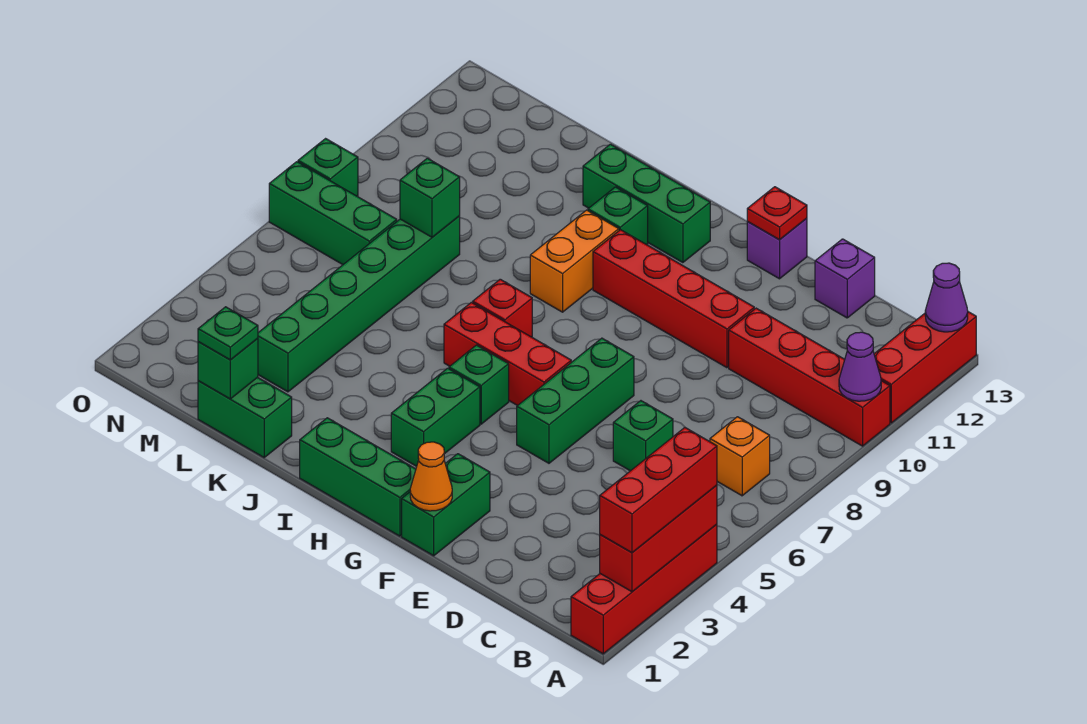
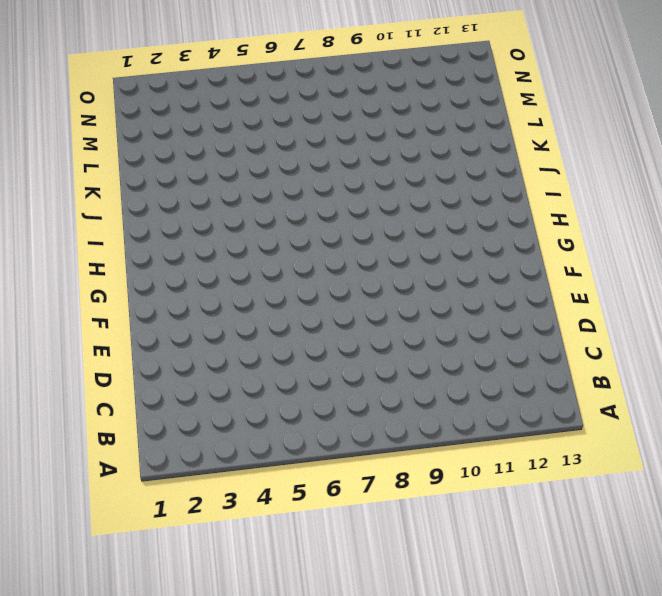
none -> red brick A1:A4 level 1
none -> red brick A10:D10 level 1
none -> red brick A11:A13 level 1
none -> orange brick B7 level 1

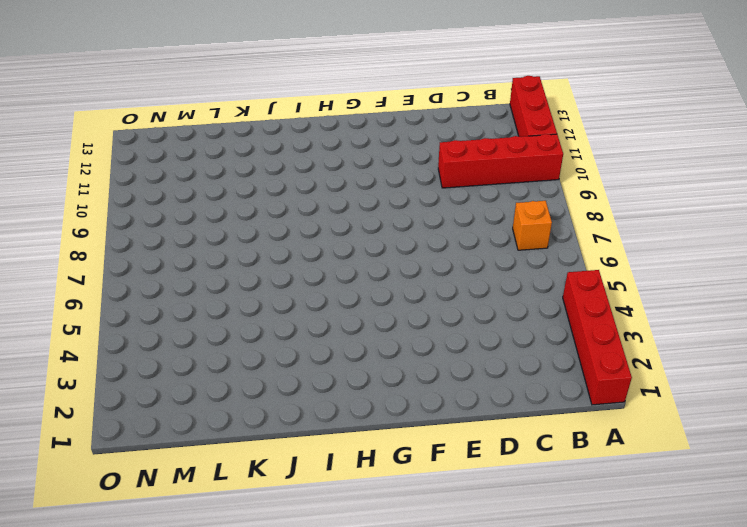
none -> green brick D6 level 1
none -> purple brick D13 level 1
none -> red brick E10:H10 level 1
none -> green brick F1:F2 level 1

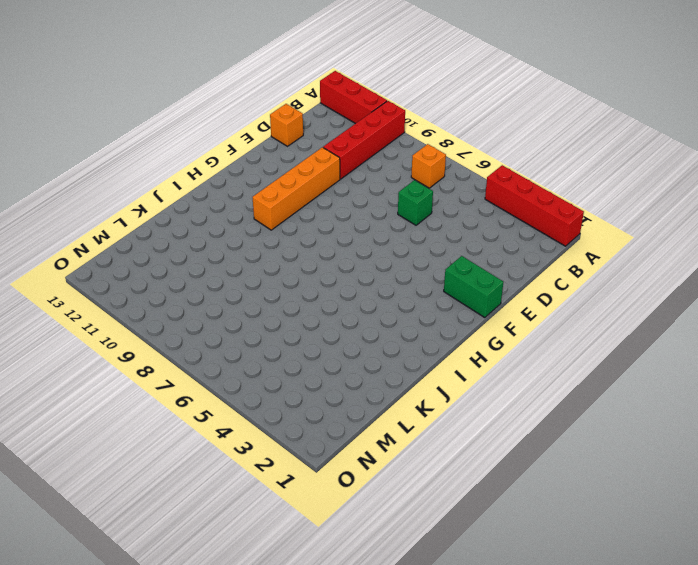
orange brick D13 level 1 -> purple brick D13 level 1
orange brick E10:H10 level 1 -> red brick E10:H10 level 1
none -> green brick F5:F7 level 1
none -> purple brick F13 level 1
none -> green brick G1:I1 level 1
none -> red brick G6:I6 level 1

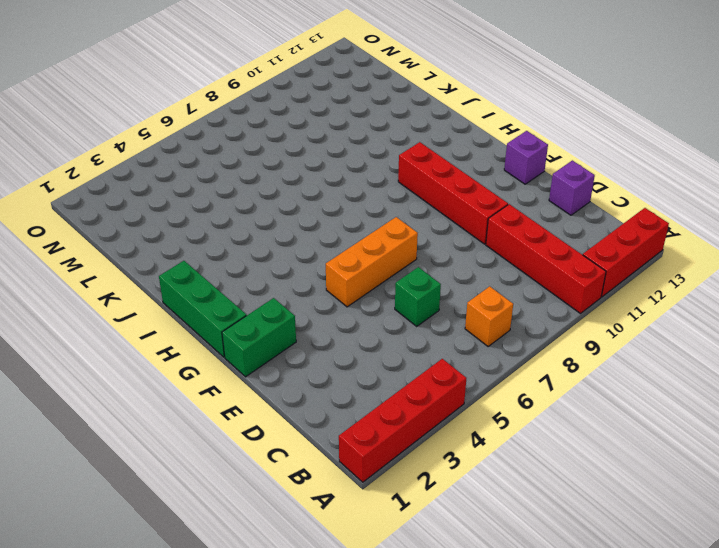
orange brick F5:F7 level 1 -> green brick F5:F7 level 1
none -> red brick G6:I6 level 1
none -> green brick H3:H4 level 1
none -> green brick H5 level 1
none -> green brick H12:J12 level 1

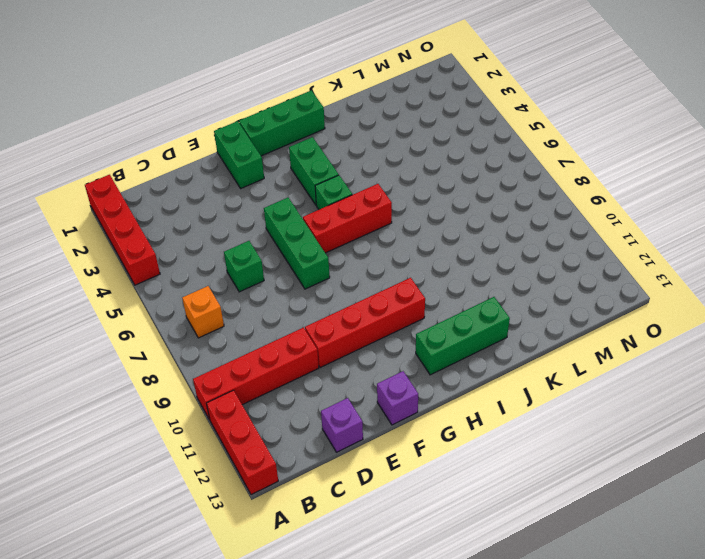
none -> red brick I7 level 1
none -> orange brick I9:I10 level 1
none -> green brick I11 level 1
none -> green brick K1:L1 level 1

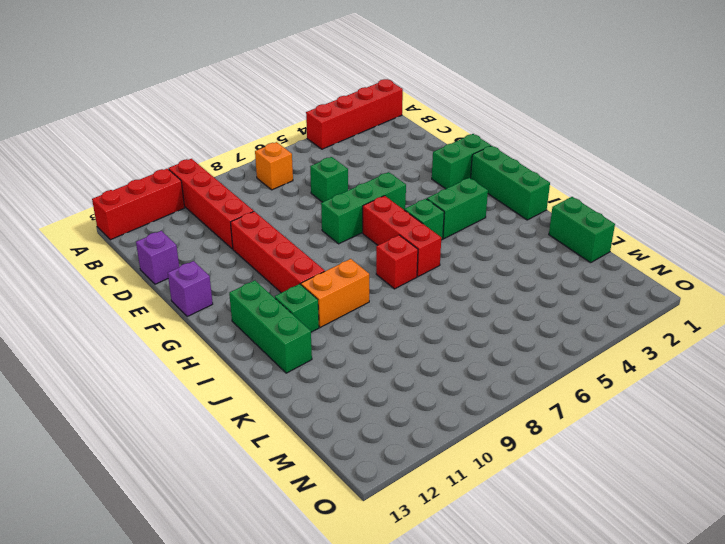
none -> green brick L3:L8 level 1
none -> green brick M7:O7 level 1
none -> green brick O8 level 1
none -> red brick A2:A4 level 2

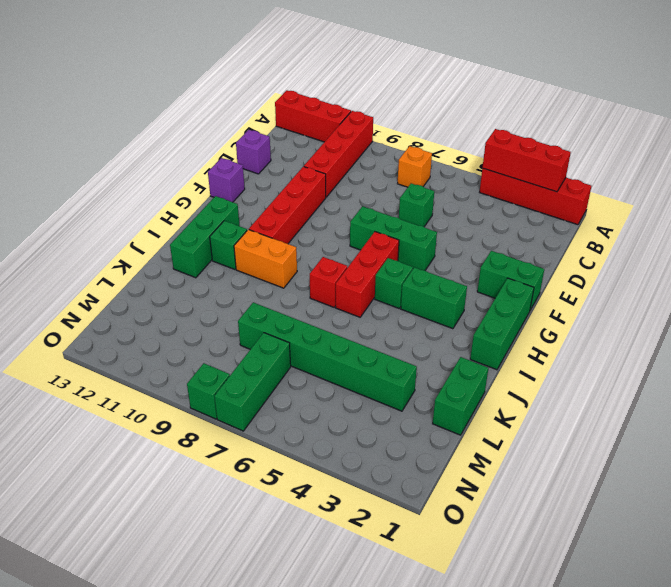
none -> purple cone A10 level 2
none -> purple cone A13 level 2
none -> orange cone F1 level 2
none -> red plate F13 level 2

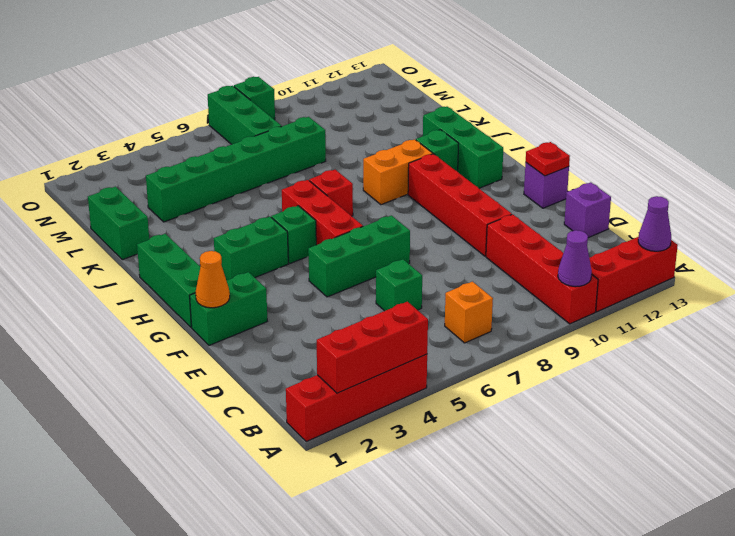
none -> green brick L1 level 2
none -> green brick L8 level 2
none -> red brick A2:A4 level 3
none -> green plate L1 level 3

